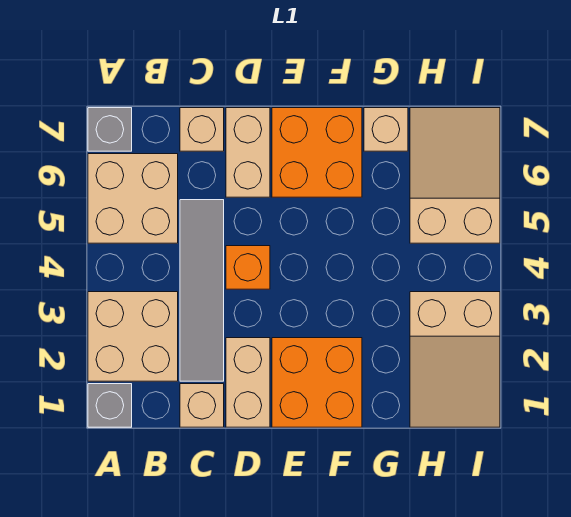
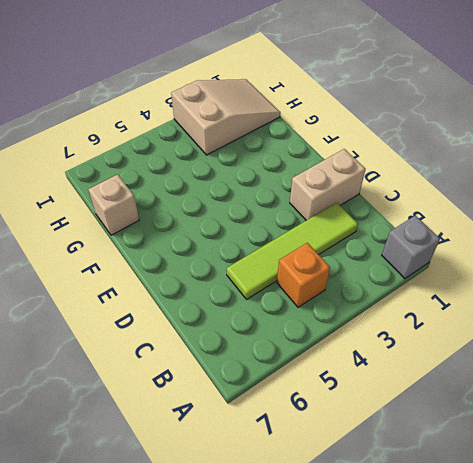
orange brick B4 level 1 -> orange brick D4 level 1
lime tile C2:C5 level 1 -> grey tile C2:C5 level 1
none -> tan brick A2:B3 level 1
none -> tan brick A5:B6 level 1
none -> grey brick A7 level 1

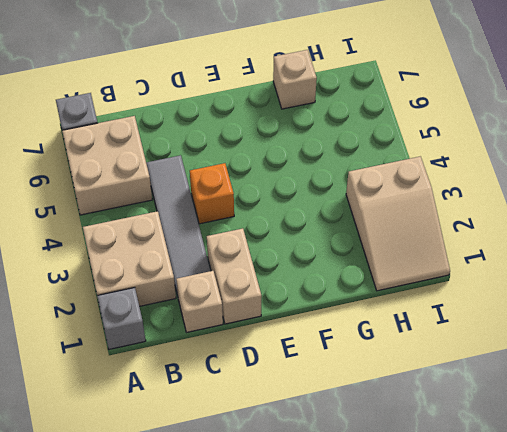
none -> tan brick C7 level 1
none -> tan brick D6:D7 level 1
none -> orange brick E1:F2 level 1

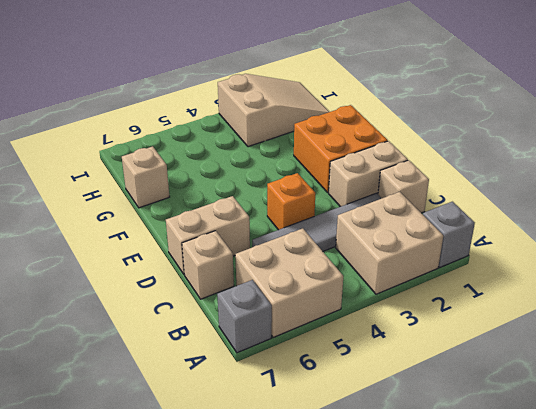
none -> orange brick E6:F7 level 1
none -> tan slope H5:I7 level 1 top 5

